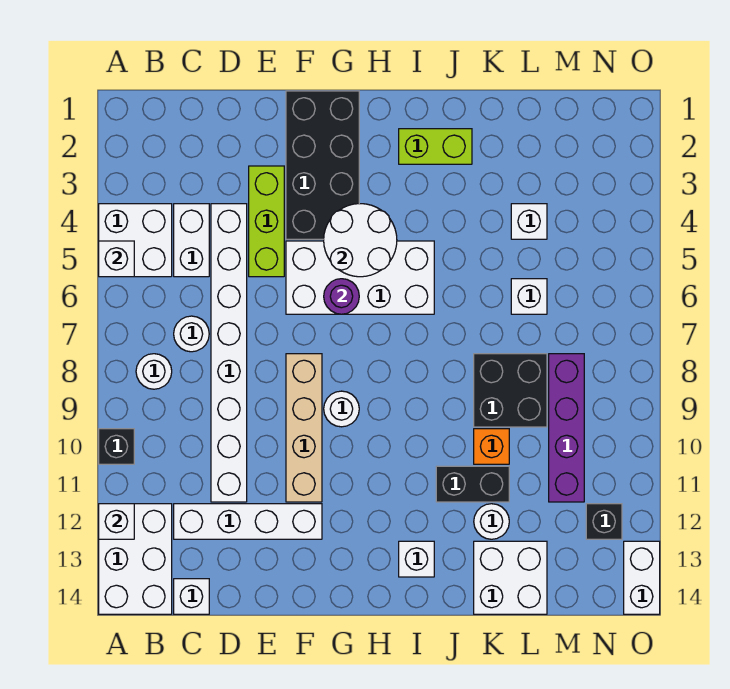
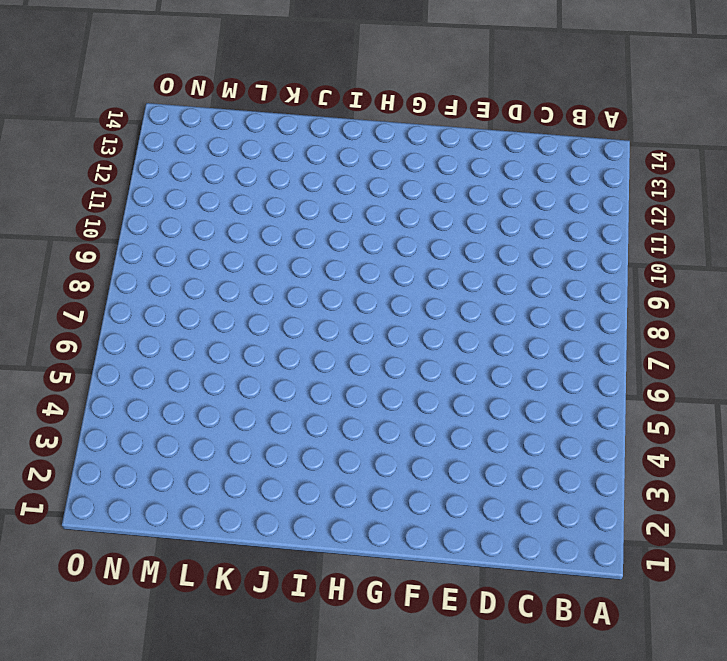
none -> white brick A4:B5 level 1
none -> black brick A10 level 1
none -> white brick A12:B14 level 1
none -> white round brick B8 level 1

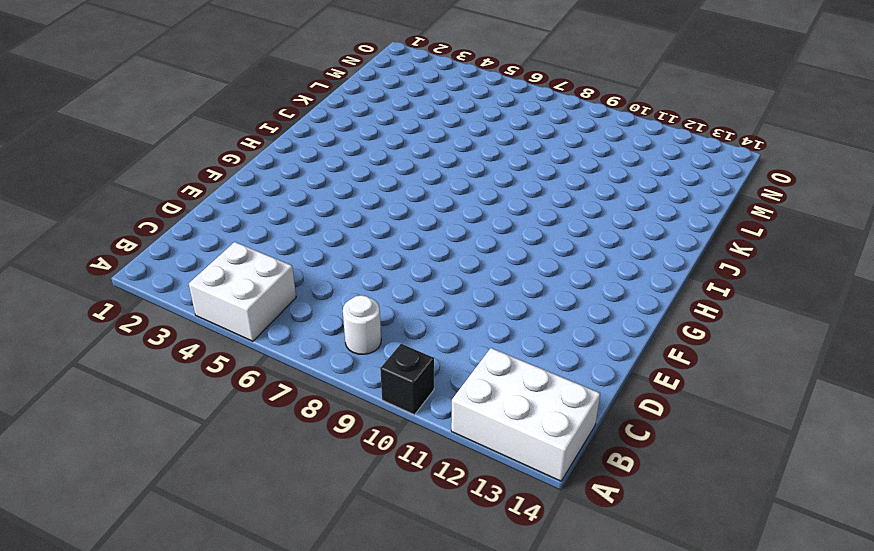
none -> white brick C4:C5 level 1
none -> white round brick C7 level 1
none -> white brick C12:F12 level 1
none -> white brick C14 level 1

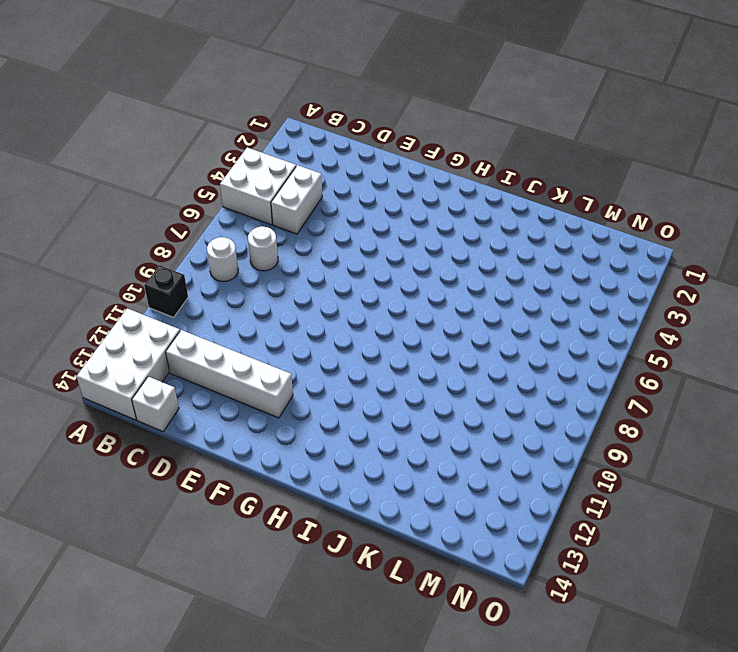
none -> white brick D4:D11 level 1
none -> lime brick E3:E5 level 1
none -> black brick F1:G4 level 1
none -> white brick F5:I6 level 1

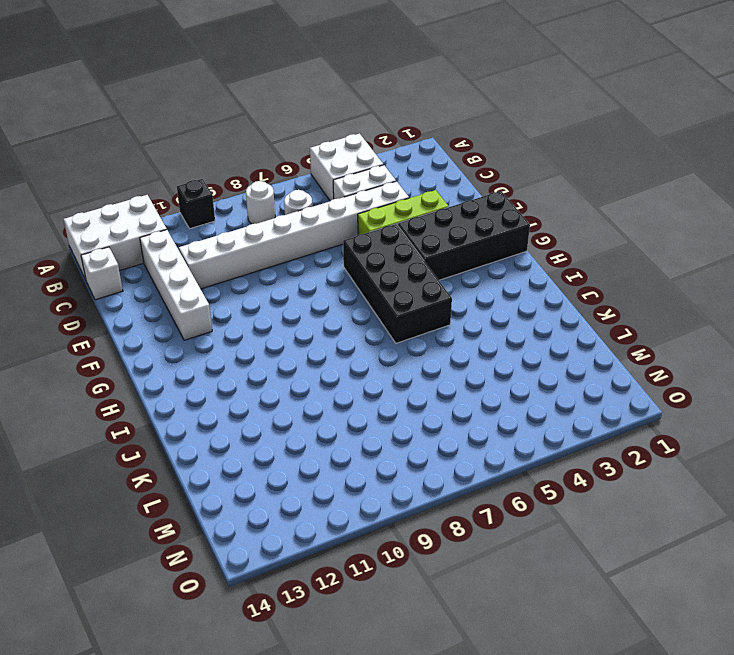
black brick F5:I6 level 1 -> white brick F5:I6 level 1
none -> tan brick F8:F11 level 1
none -> white round brick G9 level 1
none -> lime brick I2:J2 level 1
none -> white brick I13 level 1

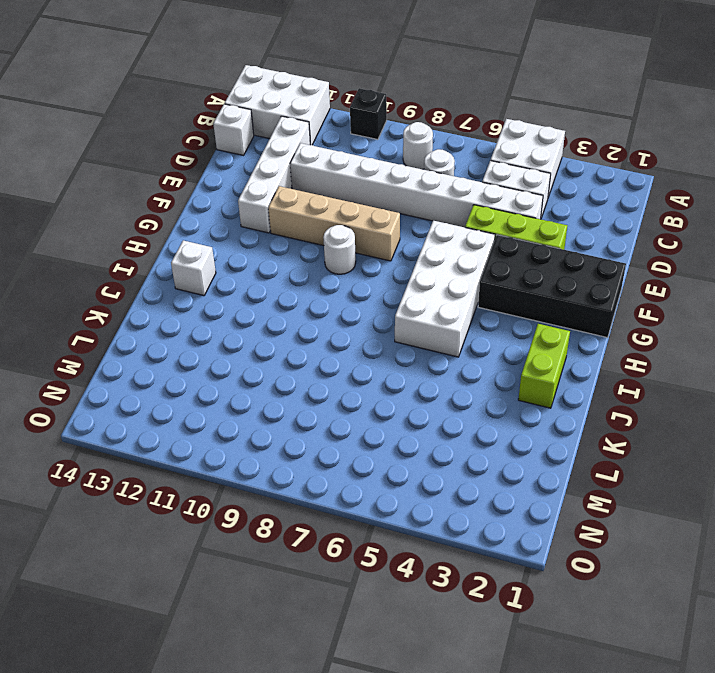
none -> black brick J11:K11 level 1
none -> black brick K8:L9 level 1
none -> orange brick K10 level 1
none -> white round brick K12 level 1

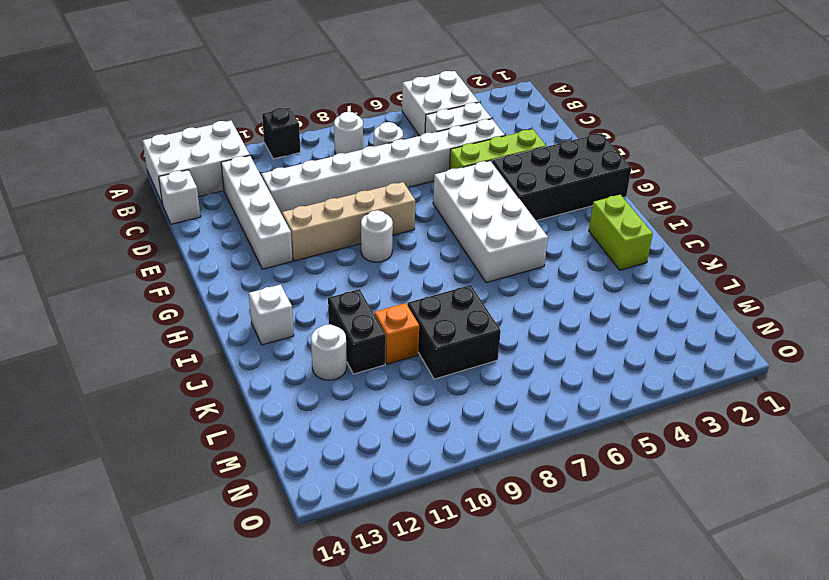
none -> white brick K13:L14 level 1
none -> white brick L4 level 1
none -> white brick L6 level 1
none -> purple brick M8:M11 level 1

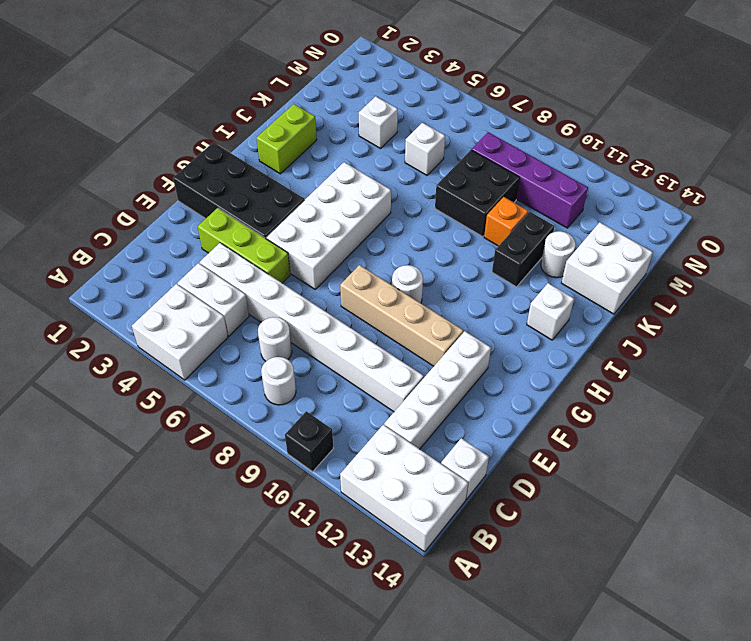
none -> black brick N12 level 1
none -> white brick O13:O14 level 1
none -> white brick A5 level 2
none -> white brick A12 level 2

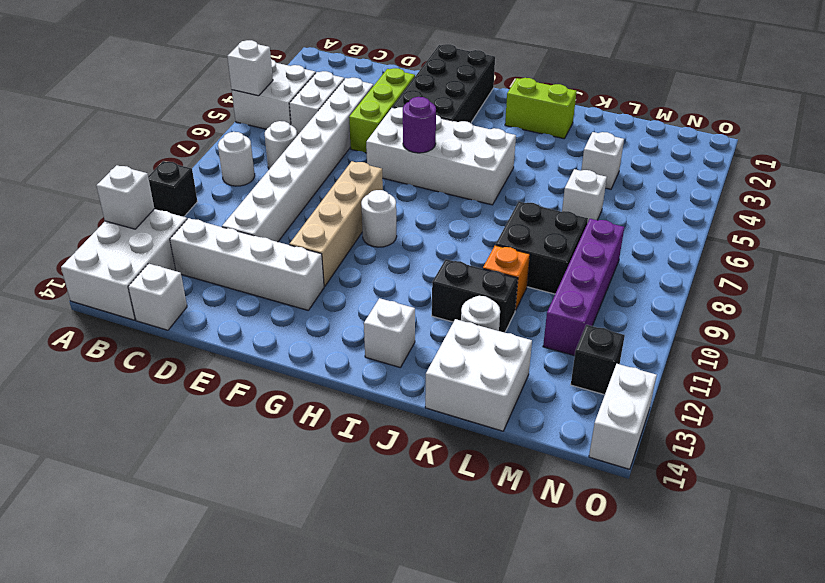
none -> white round brick G4:H5 level 2

